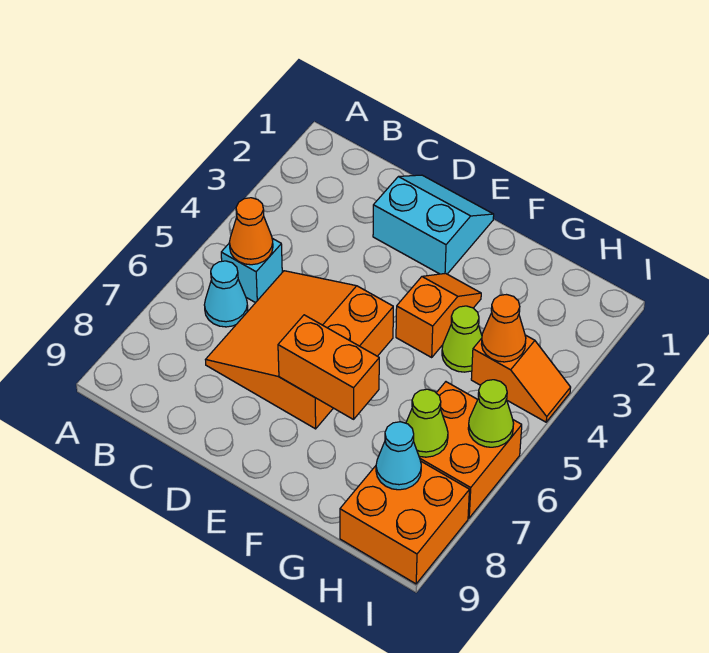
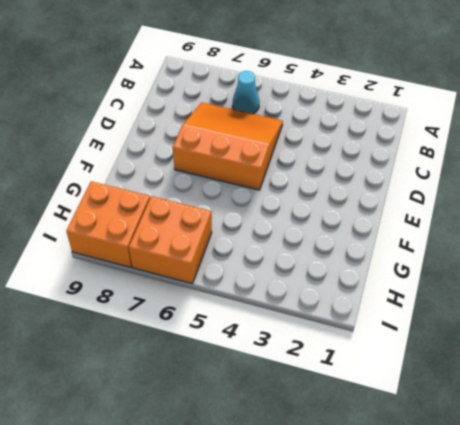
none -> cyan brick B5 level 1
none -> cyan slope D1:E2 level 1 top 2
none -> orange slope F3:F4 level 1 top 4

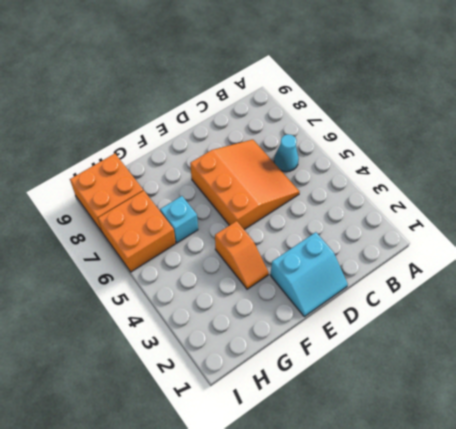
cyan brick G6 level 1 -> cyan brick B5 level 1
none -> lime cone G4 level 1
none -> orange slope H4:I4 level 1 top H
none -> orange cone B5 level 2

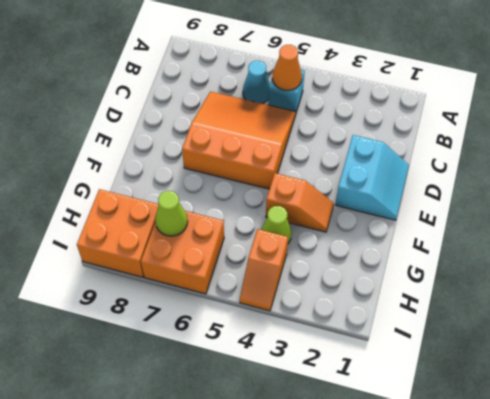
none -> orange brick E7:F7 level 2
none -> orange cone H4 level 2
none -> cyan cone H8 level 2

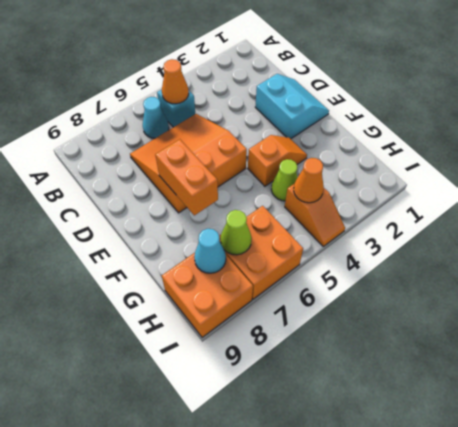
none -> lime cone I6 level 2

